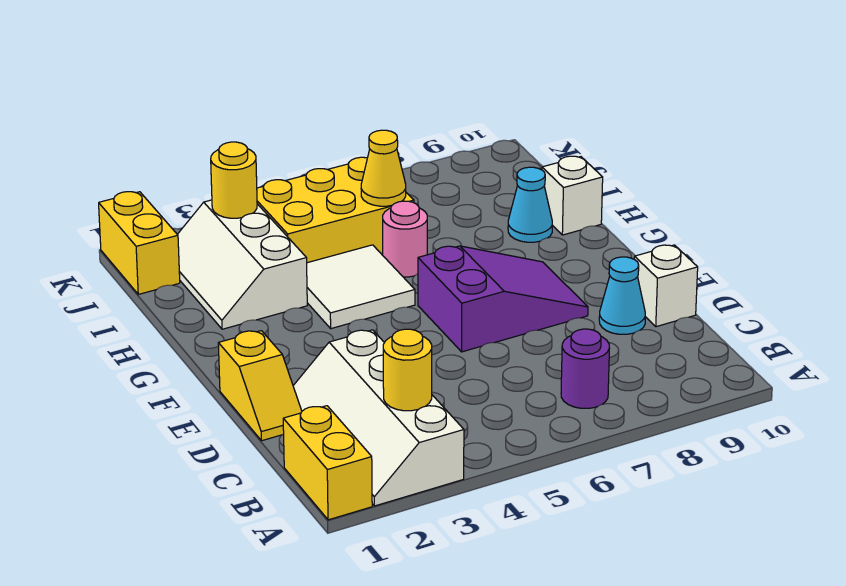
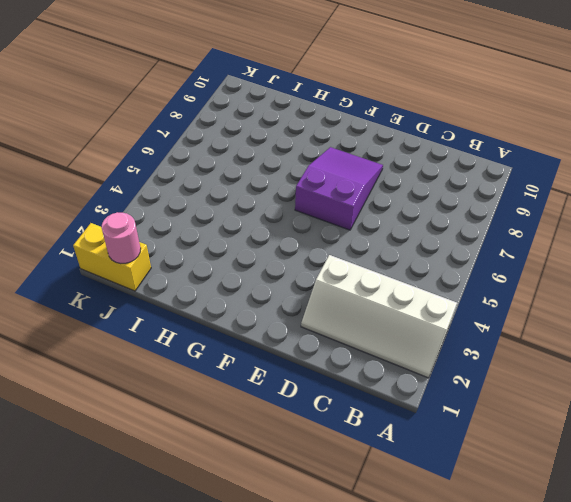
pink round brick J1 level 2 -> pink round brick H6 level 1
none -> yellow brick A1:B1 level 1
none -> purple round brick B7 level 1
none -> yellow slope D1:E1 level 1 top E

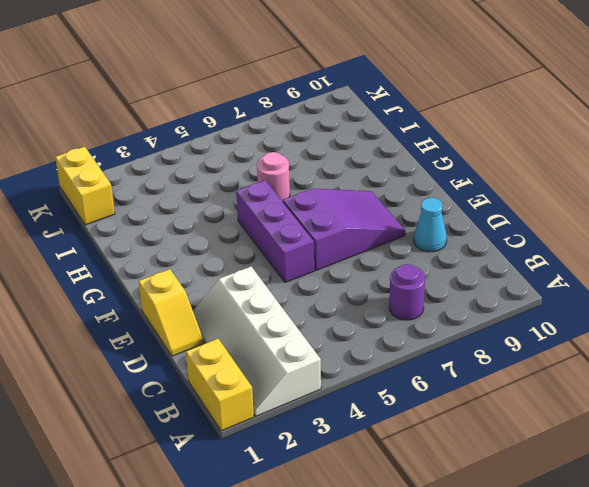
purple brick E5:G5 level 1 -> white tile G4:H5 level 1
none -> white brick D10 level 1
none -> white slope H2:J3 level 1 top 3
none -> cyan cone H9 level 1

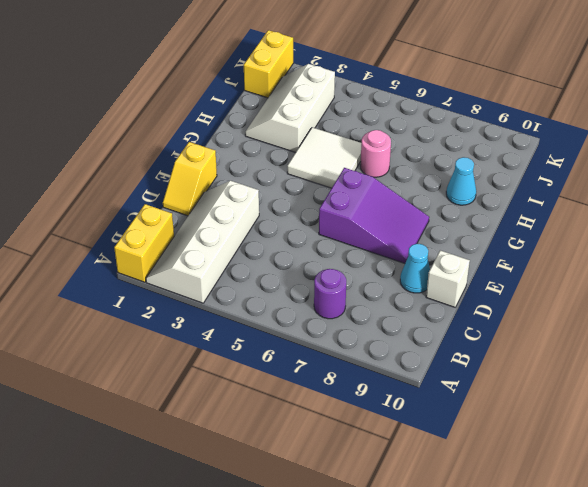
none -> white brick H10 level 1
none -> yellow brick I4:J6 level 1
none -> yellow round brick B3 level 2

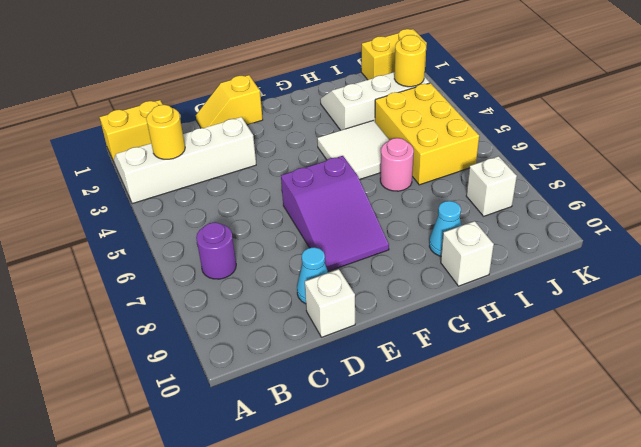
white brick J8 level 1 -> none
none -> yellow cone I6 level 2

